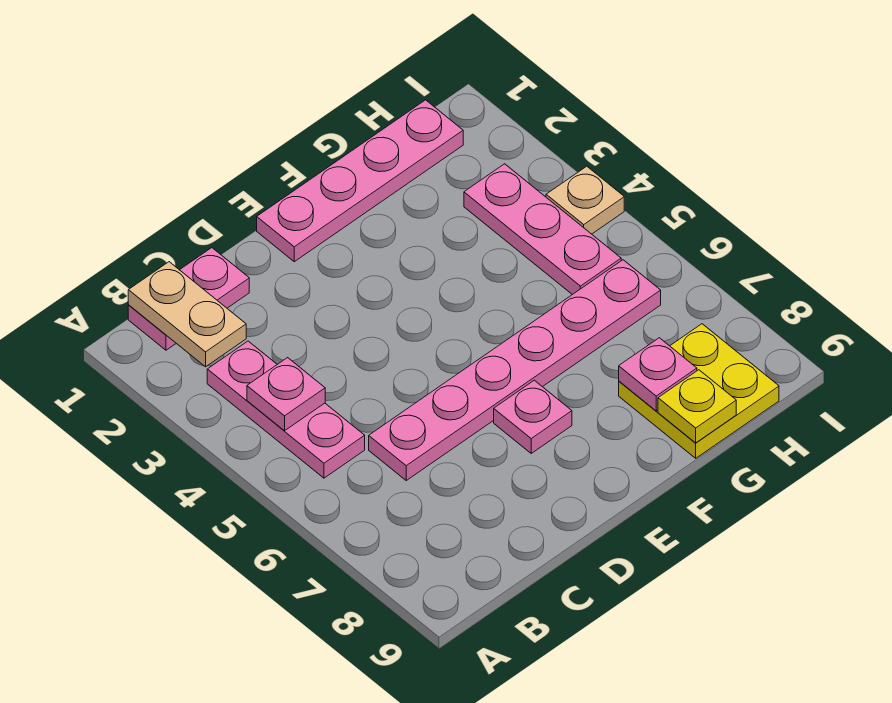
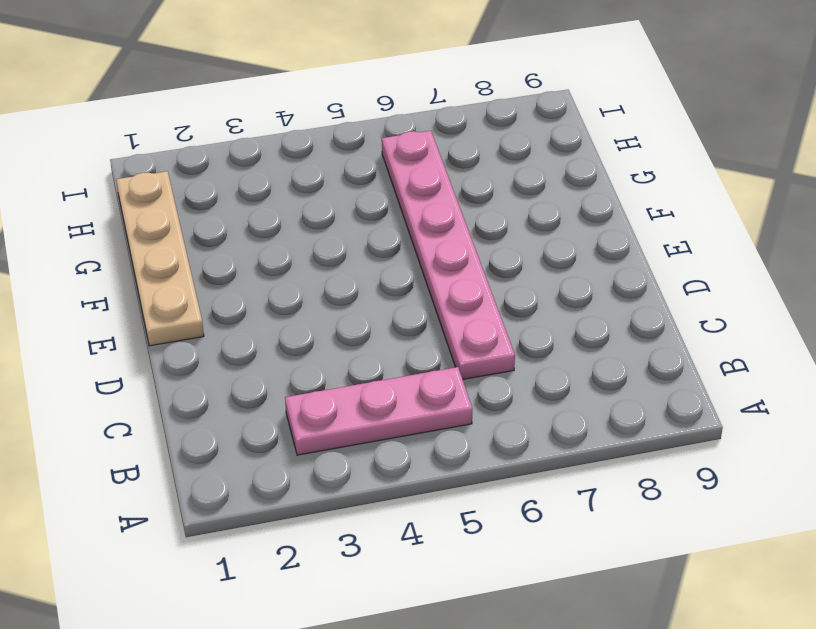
tan plate E1:H1 level 1 -> pink plate E1:H1 level 1
none -> pink plate B1:C1 level 1
none -> pink plate E7 level 1
none -> yellow plate G8:H9 level 1

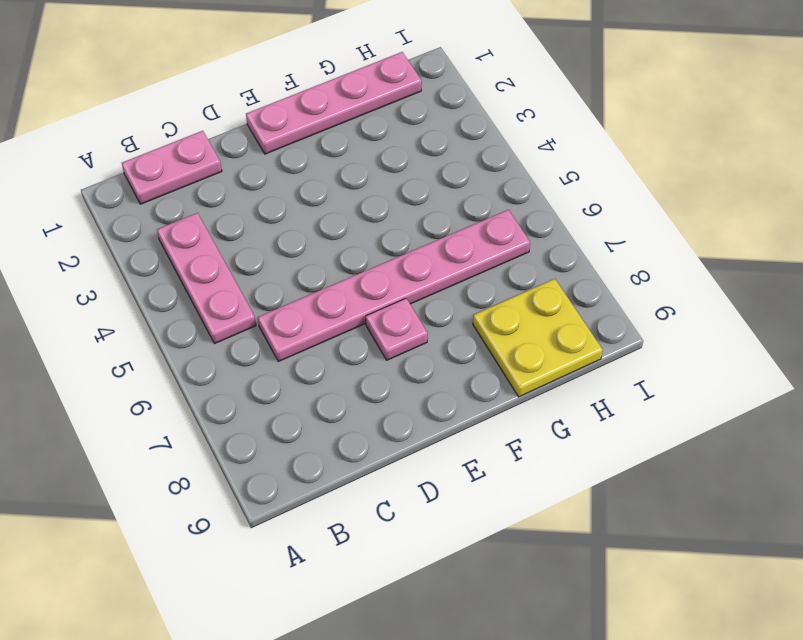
none -> pink plate H3:H5 level 1
none -> tan plate I4 level 1
none -> tan plate B1:B2 level 2

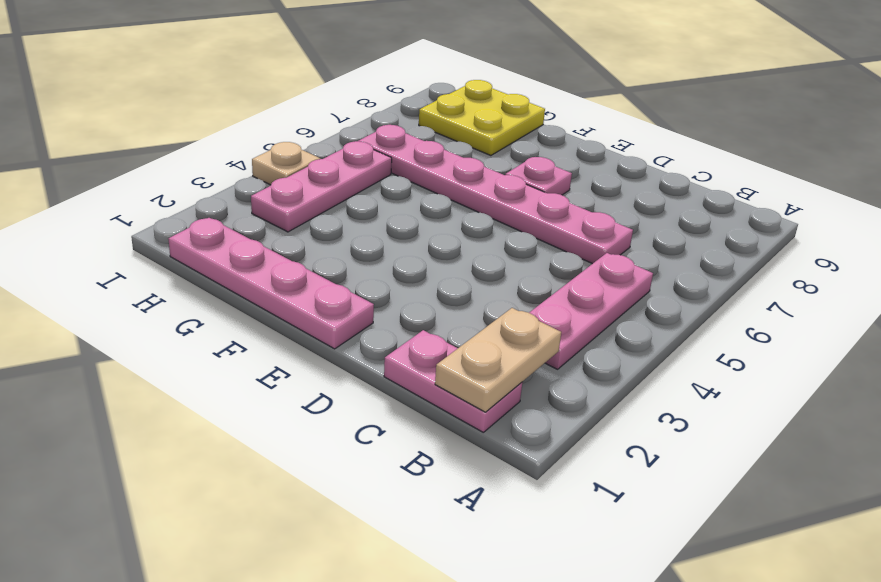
none -> pink plate B4 level 2
none -> pink plate G8 level 2
none -> yellow plate G9 level 2

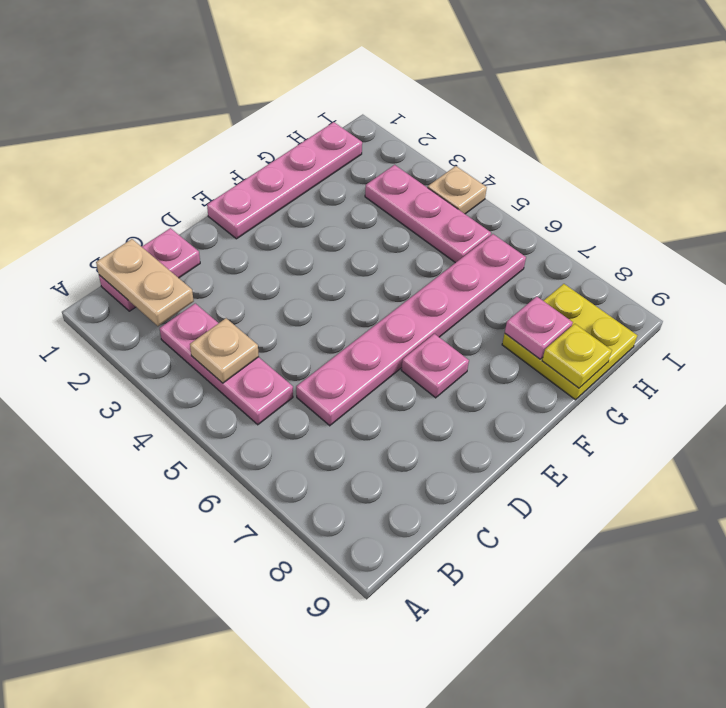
tan plate B4 level 2 -> pink plate B4 level 2

